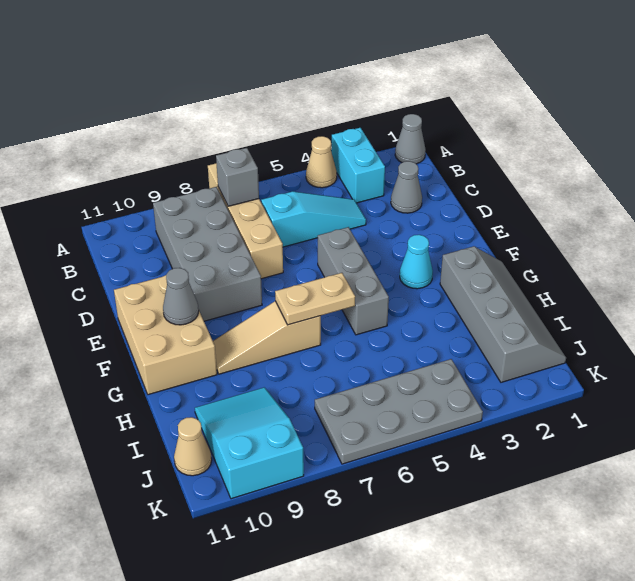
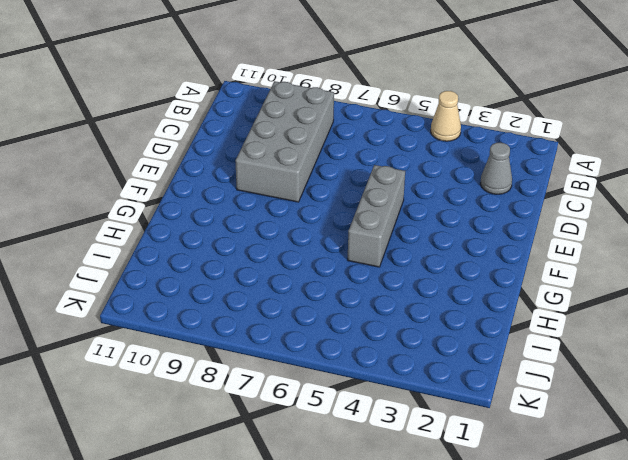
none -> grey cone A1 level 1
none -> cyan brick A3:B3 level 1
none -> tan brick A7:D7 level 1

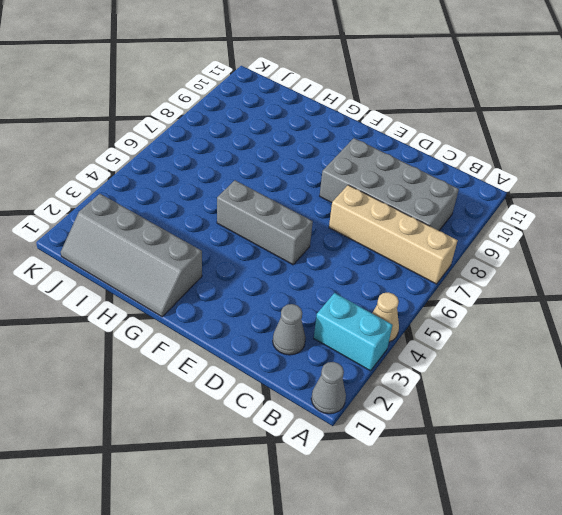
none -> cyan slope C4:C6 level 1 top 6
none -> tan brick E10:G11 level 1
none -> cyan cone F3 level 1

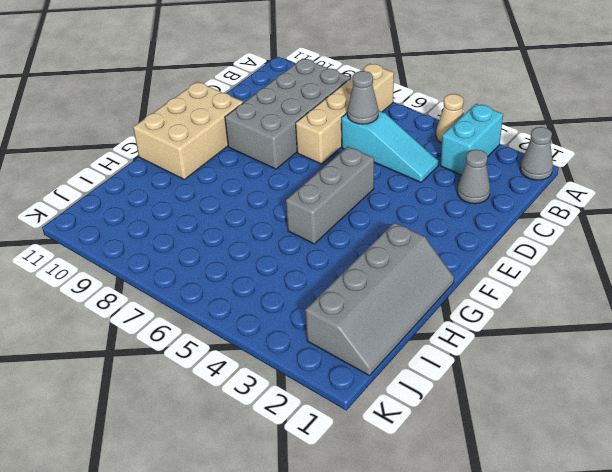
grey cone C6 level 2 -> grey cone F10 level 2
none -> cyan cone F3 level 1
none -> tan slope G7:G9 level 1 top 7
none -> cyan slope I9:K10 level 1 top K

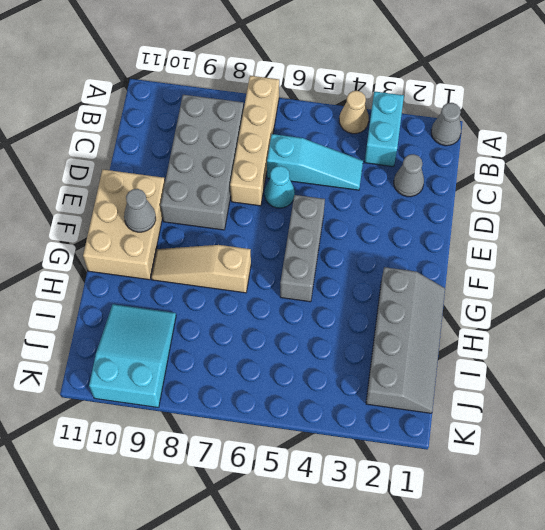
cyan cone D6 level 1 -> cyan cone F3 level 1
none -> grey plate J4:K7 level 1
none -> tan cone J11 level 1
none -> grey brick B7 level 2

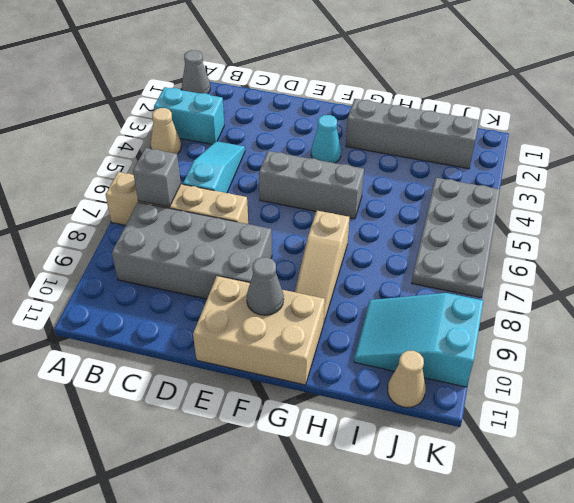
none -> grey cone C2 level 1
none -> tan plate G6:G7 level 2

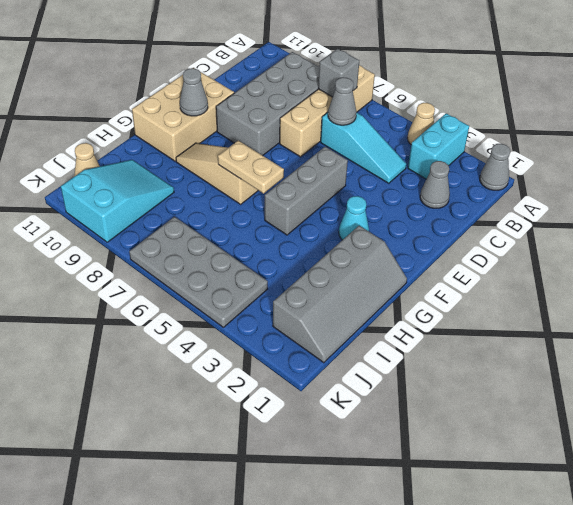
grey cone C6 level 2 -> none

